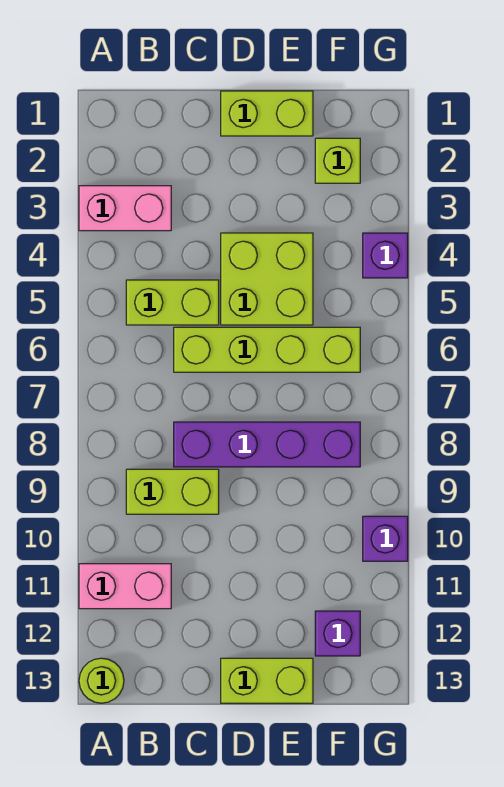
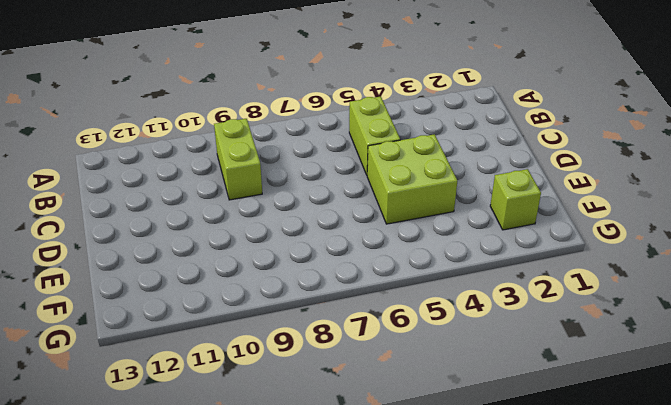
none -> pink brick A3:B3 level 1
none -> pink brick A11:B11 level 1
none -> lime round brick A13 level 1

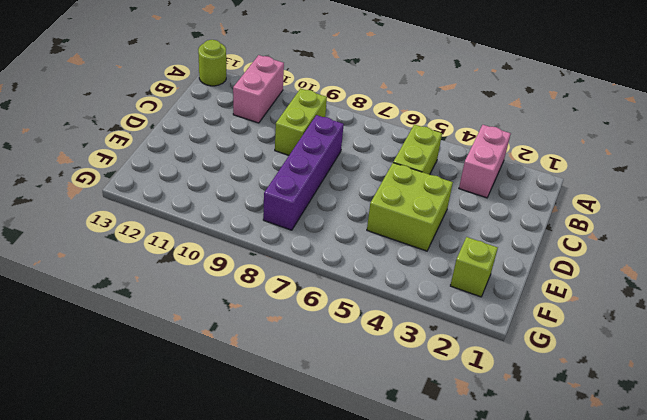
none -> lime brick C6:F6 level 1
none -> lime brick D1:E1 level 1
none -> lime brick D13:E13 level 1

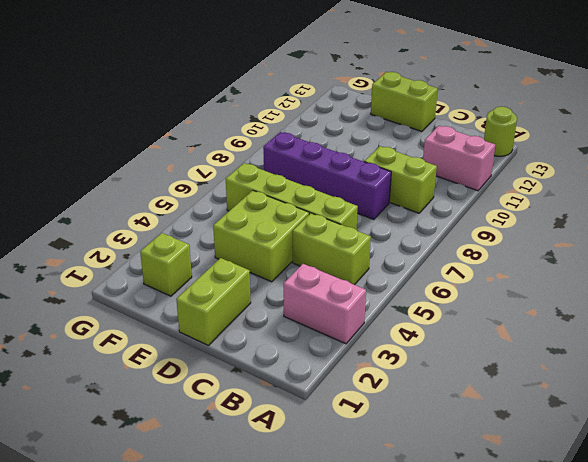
lime brick D1:D2 level 1 -> lime brick D1:E1 level 1
none -> purple brick F12 level 1
none -> purple brick G4 level 1
none -> purple brick G10 level 1

